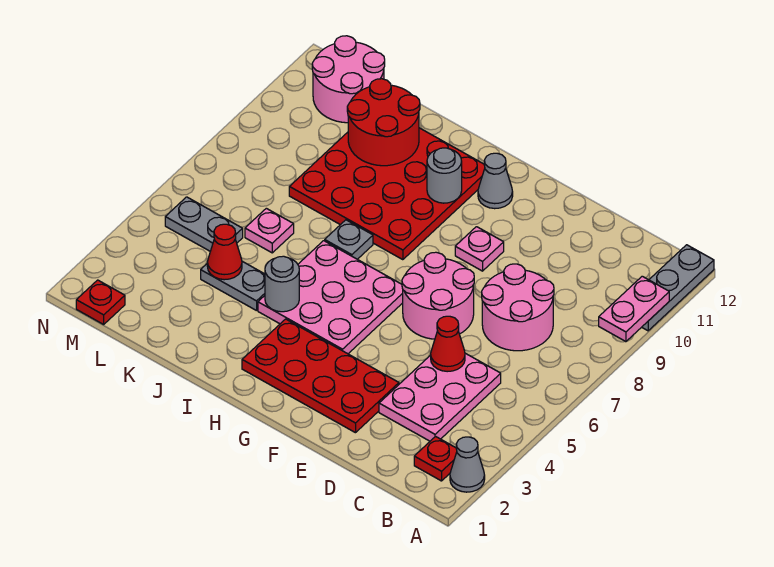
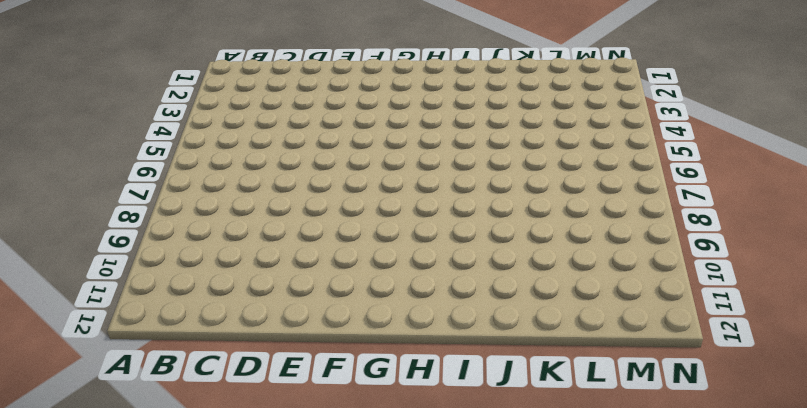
none -> grey cone A2 level 1
none -> grey plate A10:A12 level 1
none -> red plate B2 level 1

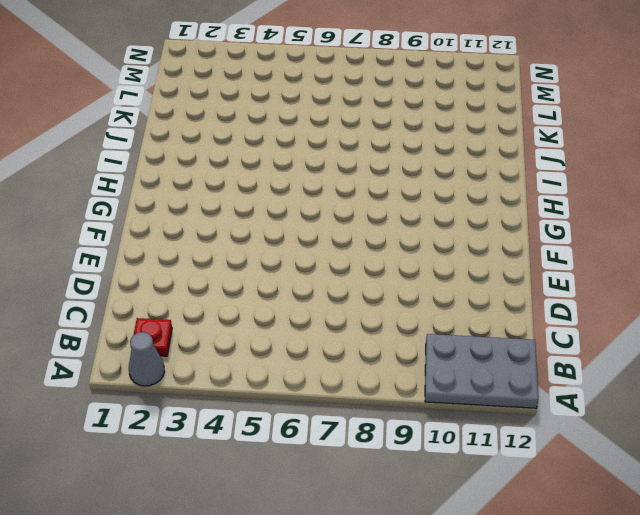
grey plate A10:B12 level 1 -> grey plate A10:A12 level 1
none -> pink plate C3:D5 level 1
none -> pink round brick C7:D8 level 1
none -> red plate E2:H3 level 1

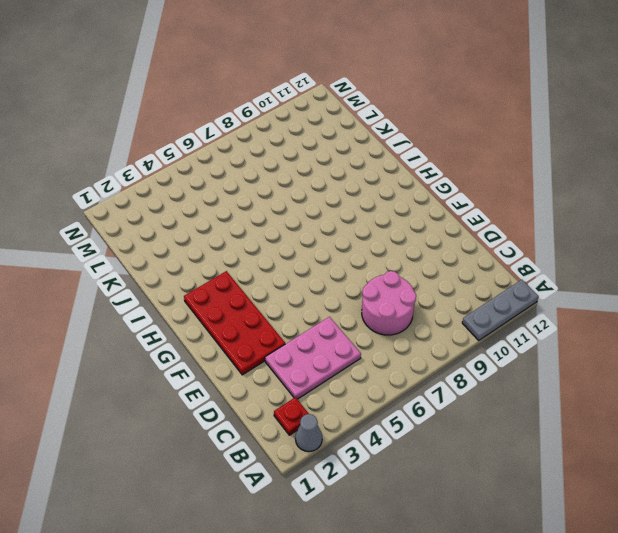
none -> pink round brick E6:F7 level 1
none -> pink plate F9 level 1
none -> pink plate G4:I6 level 1

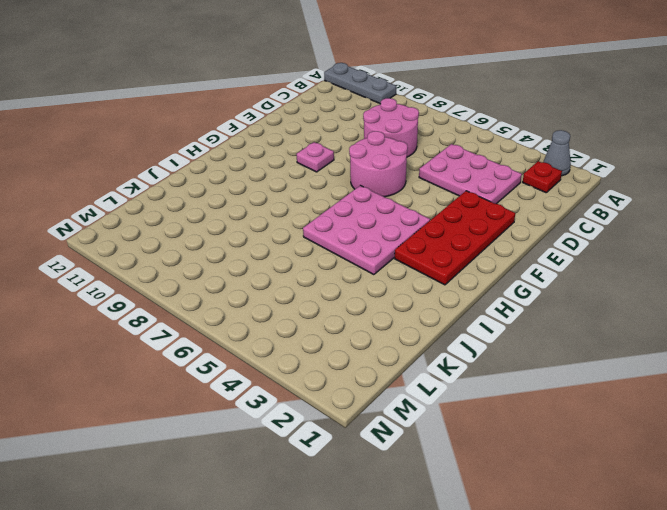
none -> grey cone G11 level 1
none -> red plate H8:K11 level 1
none -> grey plate I7 level 1

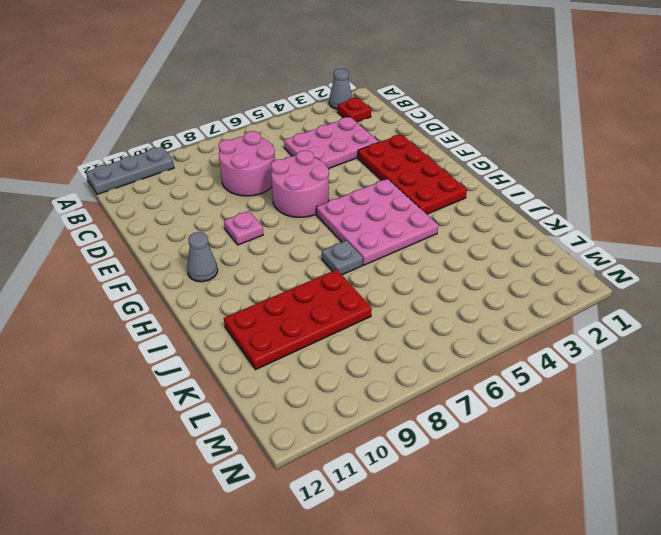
red plate J8:K11 level 1 -> red plate H8:K11 level 1
none -> grey plate J4:K4 level 1
none -> pink plate K6 level 1
none -> grey plate L5:M5 level 1

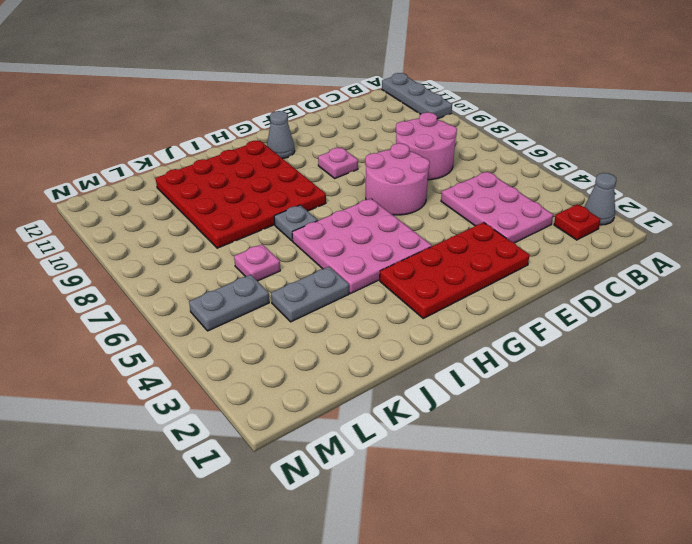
none -> pink round brick L11:M12 level 1
none -> red plate M1 level 1
none -> pink plate A9:A10 level 2

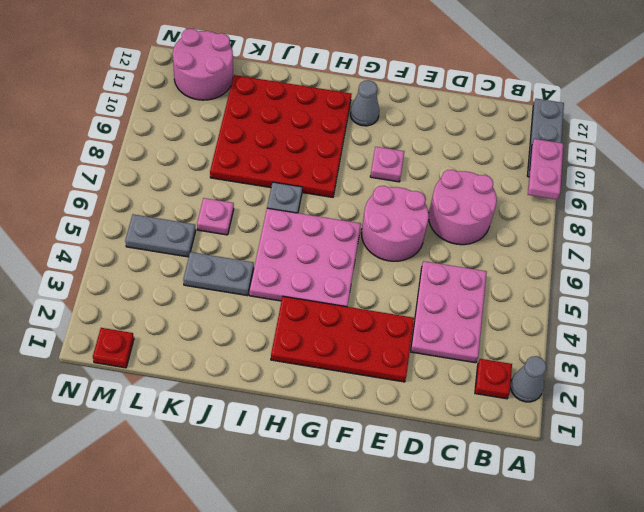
none -> red cone D5 level 2
none -> grey round brick H10 level 2
none -> grey round brick I4 level 2

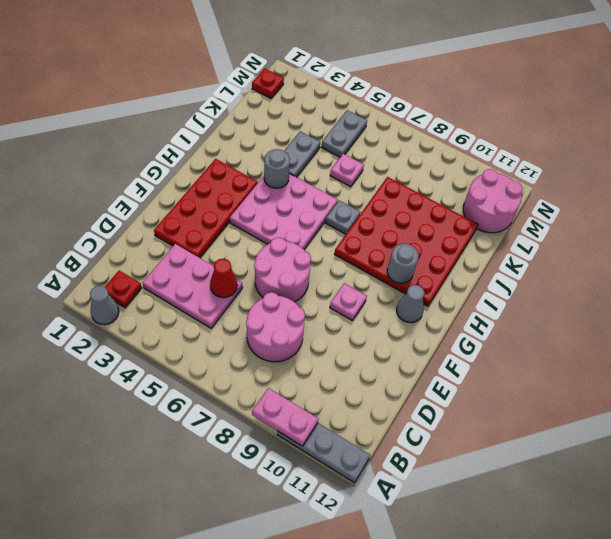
none -> red round brick J10:K11 level 2
none -> red cone K4 level 2

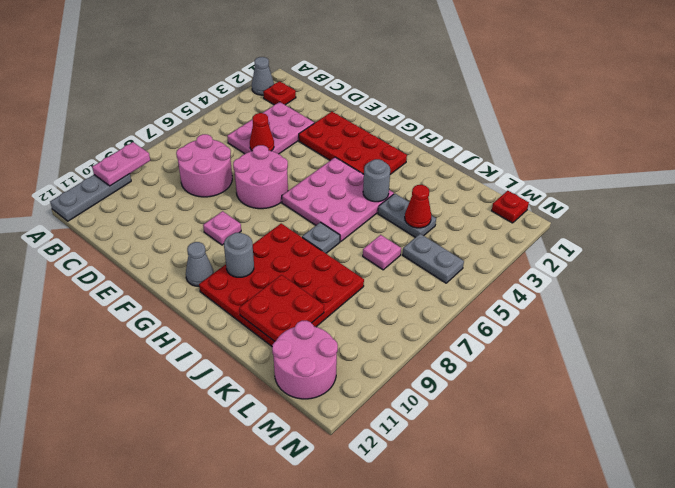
red plate J10:K11 level 2 -> red round brick J10:K11 level 2

